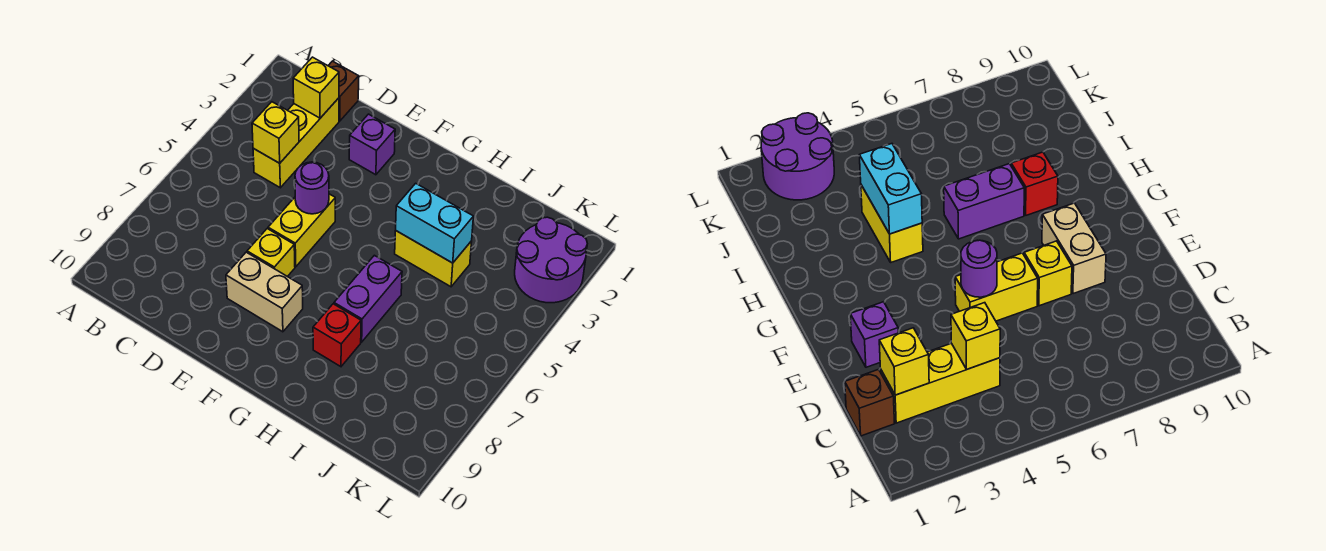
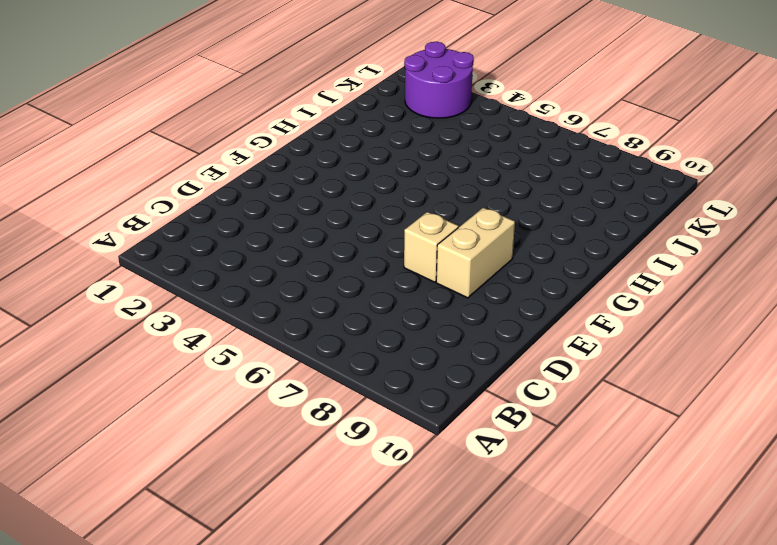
tan brick E7 level 1 -> yellow brick E7 level 1
none -> brown brick C1 level 1
none -> yellow brick C2:C4 level 1
none -> purple brick E2 level 1

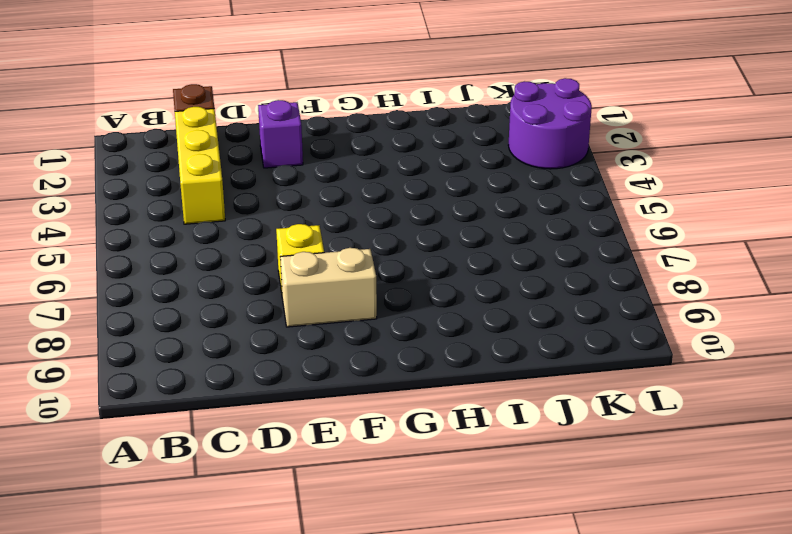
none -> yellow brick E5:E6 level 1
none -> yellow brick H4:I4 level 1
none -> purple brick H6:H7 level 1

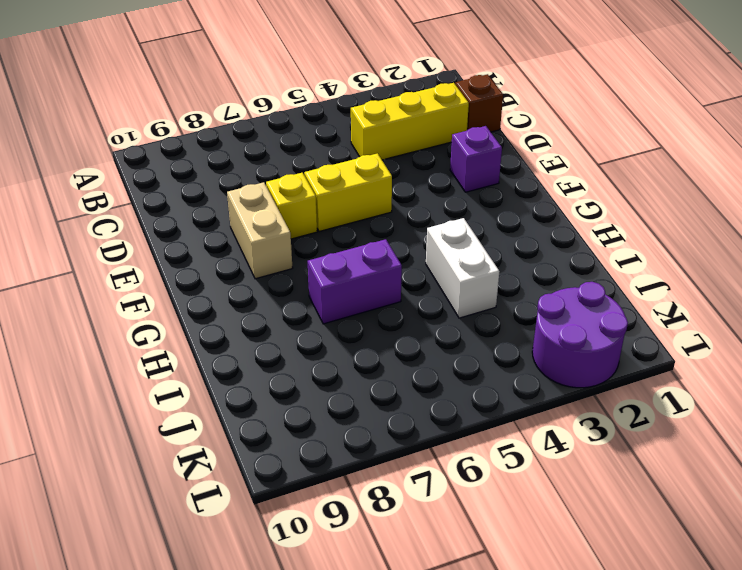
white brick H4:I4 level 1 -> yellow brick H4:I4 level 1
none -> red brick H8 level 1
none -> yellow brick C2 level 2
none -> yellow brick C4 level 2

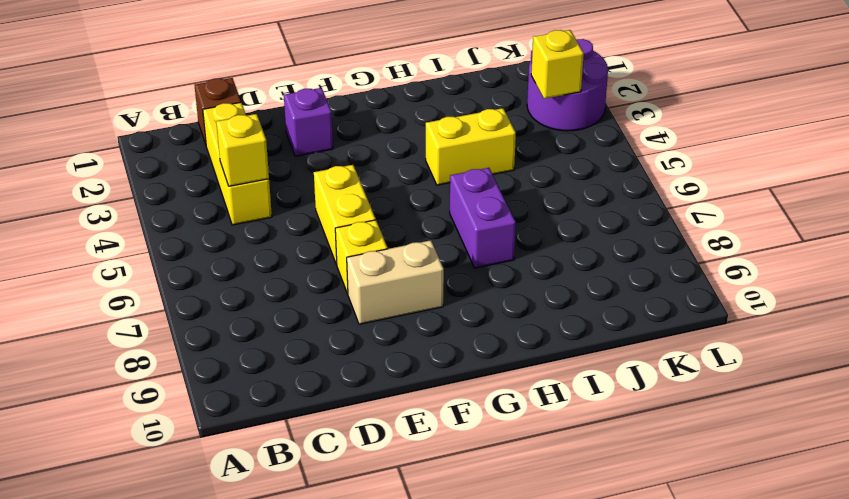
yellow brick K3 level 2 -> yellow brick C2 level 2
none -> red brick H8 level 1
none -> purple round brick E5 level 2
none -> cyan brick H4:I4 level 2

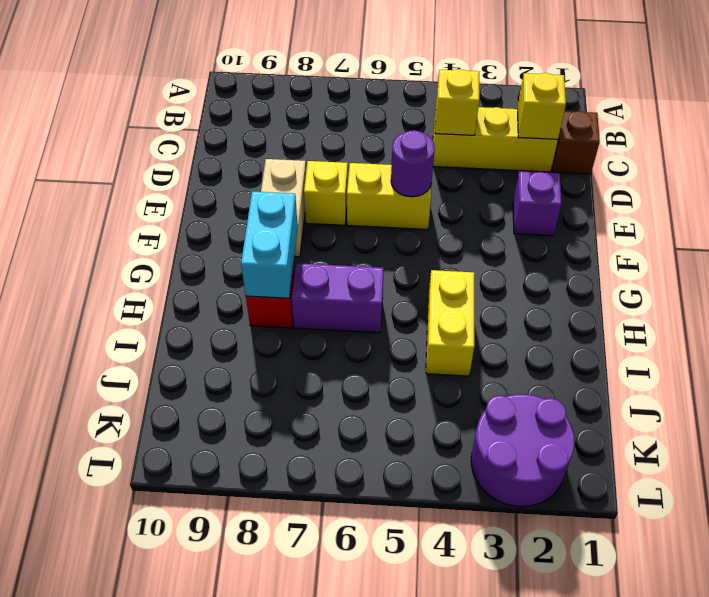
cyan brick G8:H8 level 2 -> cyan brick H4:I4 level 2

